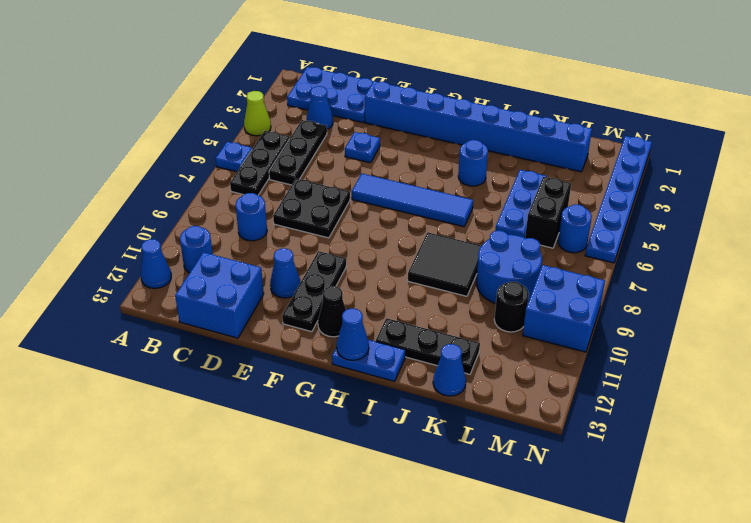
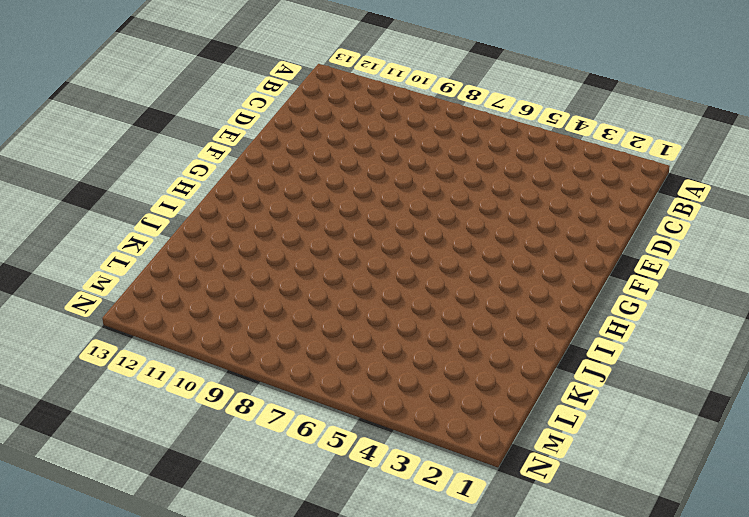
none -> lime cone A4 level 1
none -> blue plate A6 level 1
none -> blue cone A12 level 1
none -> blue plate B1:D2 level 1

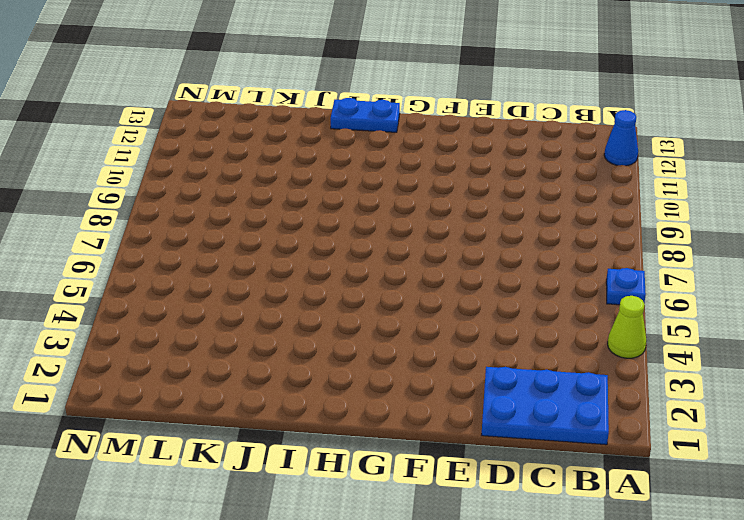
none -> black plate B5:B7 level 1
none -> blue round brick B11 level 1
none -> blue cone C3 level 1
none -> black plate C4:C6 level 1

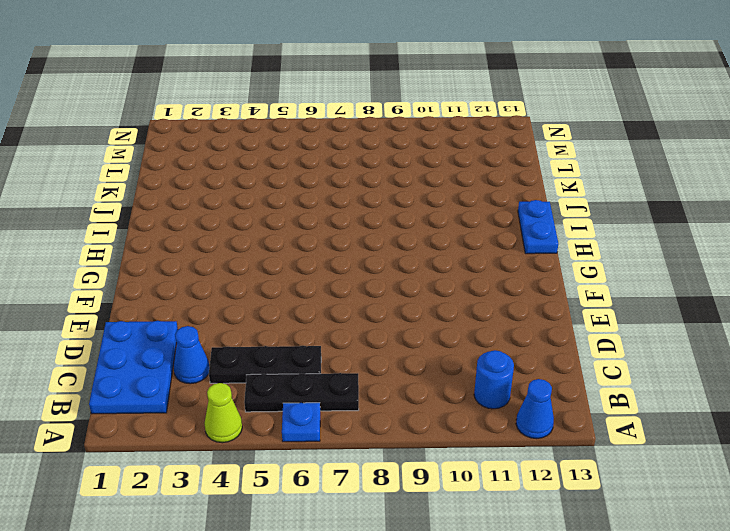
none -> blue round brick C9 level 1
none -> blue brick C12:D13 level 1
none -> black plate D7:E8 level 1
none -> blue brick E2:L2 level 1

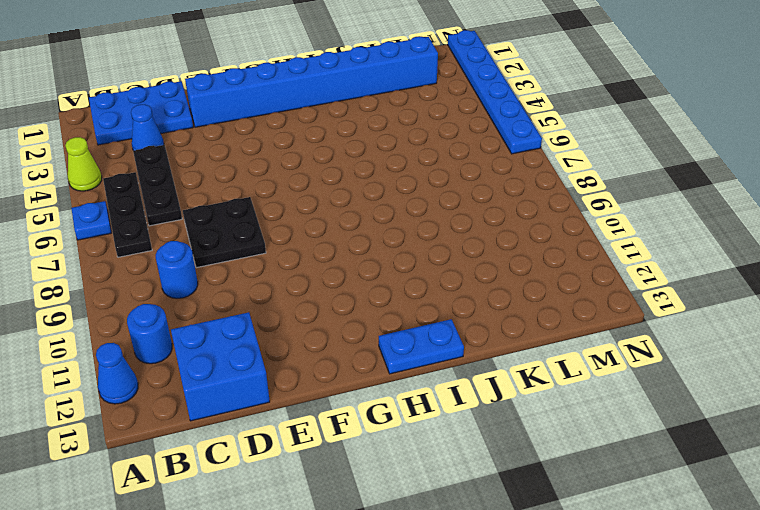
none -> blue plate E4 level 1
none -> blue cone E11 level 1
none -> blue tile F6:I6 level 1
none -> black plate F10:F12 level 1

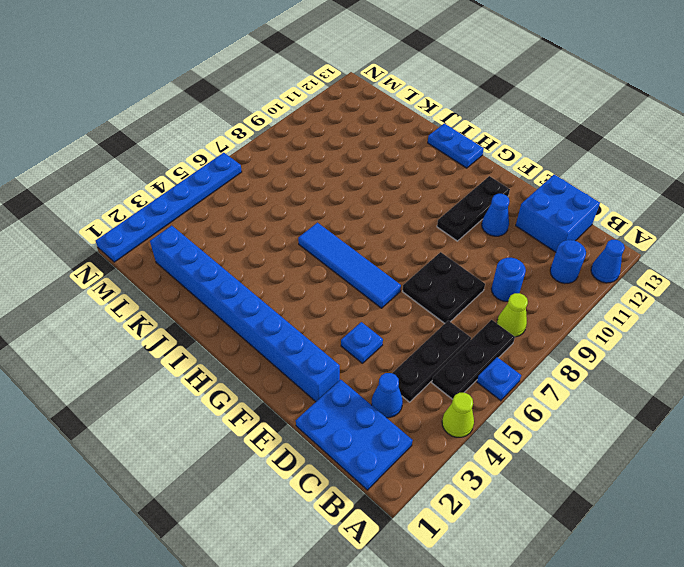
lime cone B8 level 1 -> none
none -> black cone G12 level 1
none -> blue round brick I4 level 1
none -> black tile I8:J9 level 1
none -> black plate I12:K12 level 1

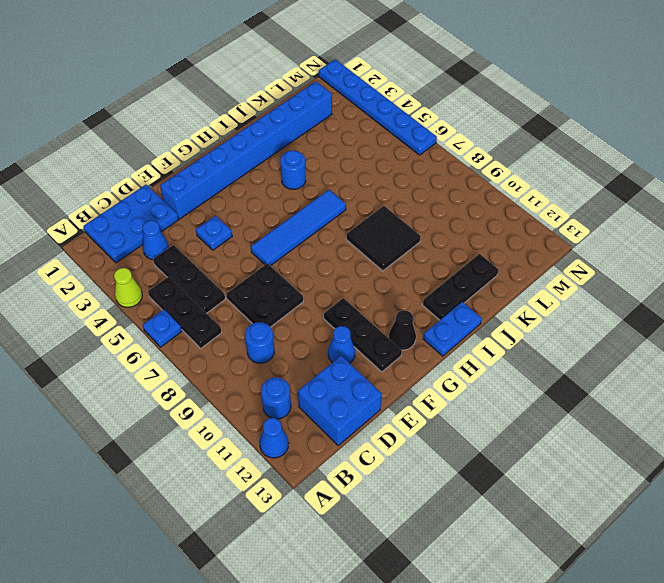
none -> blue plate K4:K6 level 1
none -> blue round brick K8:L9 level 1
none -> blue cone K13 level 1
none -> black brick L5:L6 level 1

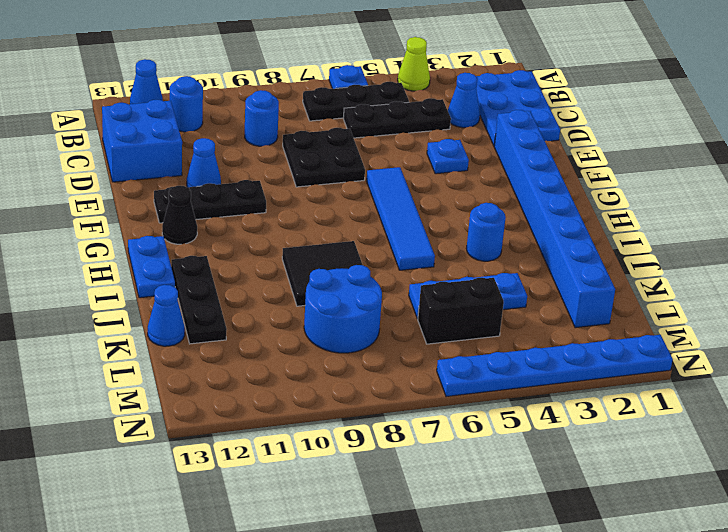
none -> black round brick L10 level 1
none -> blue round brick M6 level 1
none -> blue brick M9:N10 level 1
none -> blue cone H13 level 2

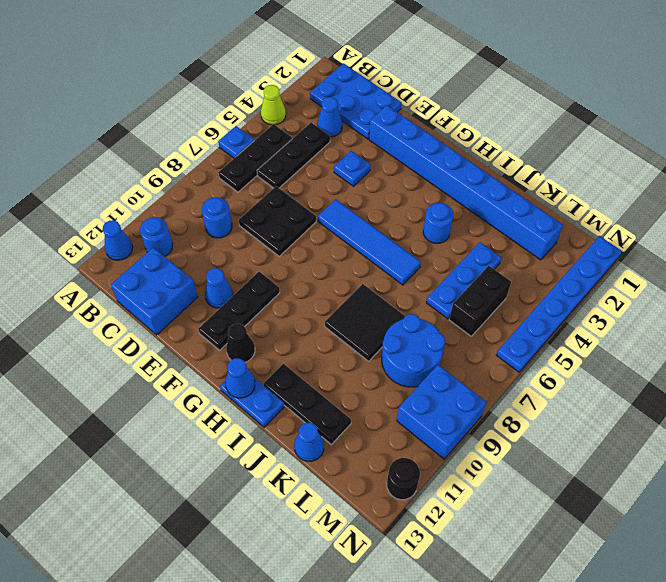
black round brick N12 level 1 -> black round brick L10 level 1
none -> blue round brick M6 level 1

